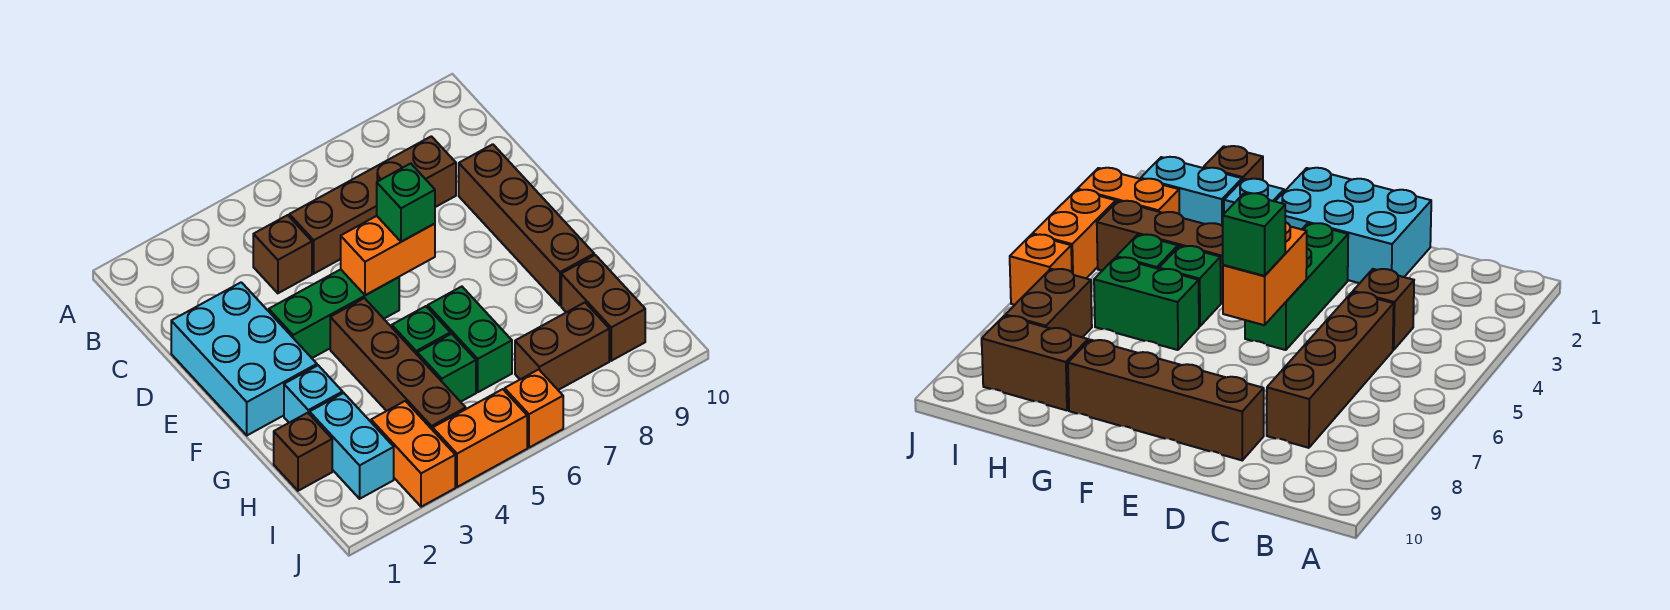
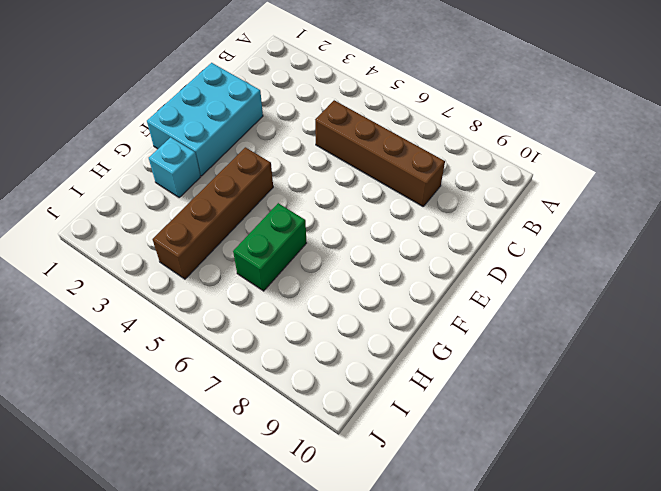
none -> brown brick C4 level 1
none -> brown brick D9:G9 level 1
none -> green brick E3:E5 level 1

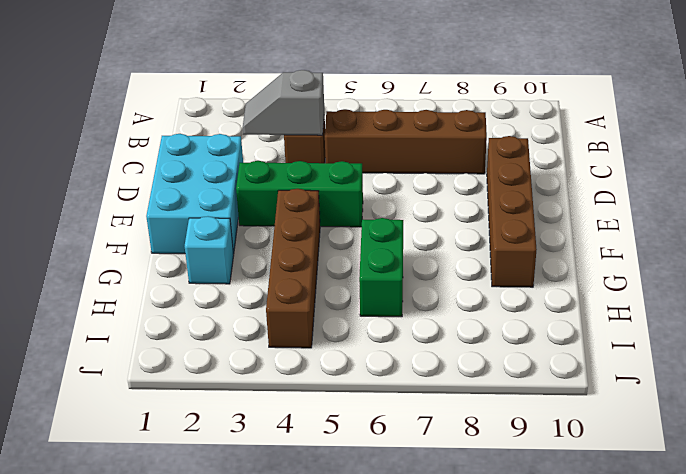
grey slope C3:C4 level 2 top 4 -> none
none -> green brick G5 level 1
none -> brown brick H1 level 1
none -> cyan brick H2:I2 level 1

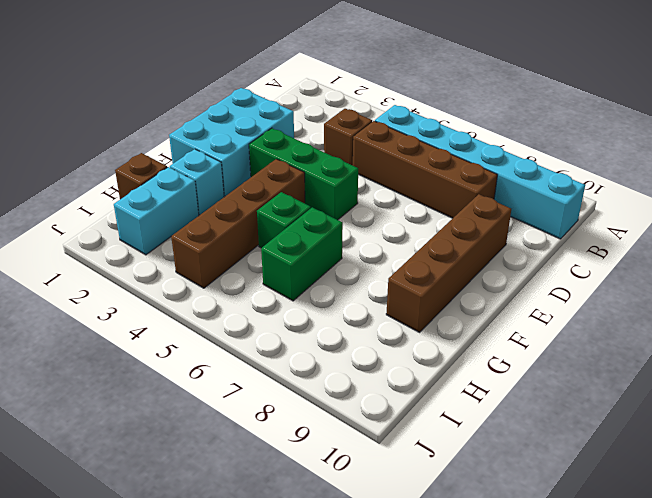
cyan brick B5:B10 level 1 -> none
none -> green brick H5 level 1
none -> brown brick H9:I9 level 1
none -> orange brick I3:J3 level 1

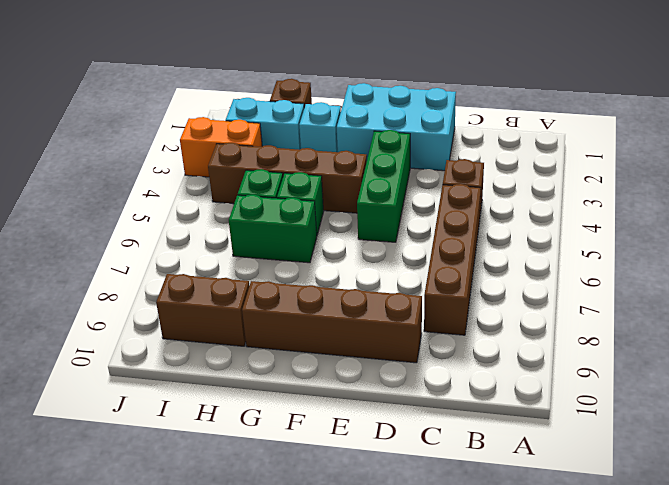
none -> brown brick I7:I8 level 1
none -> orange brick J4:J5 level 1
none -> orange brick J6 level 1

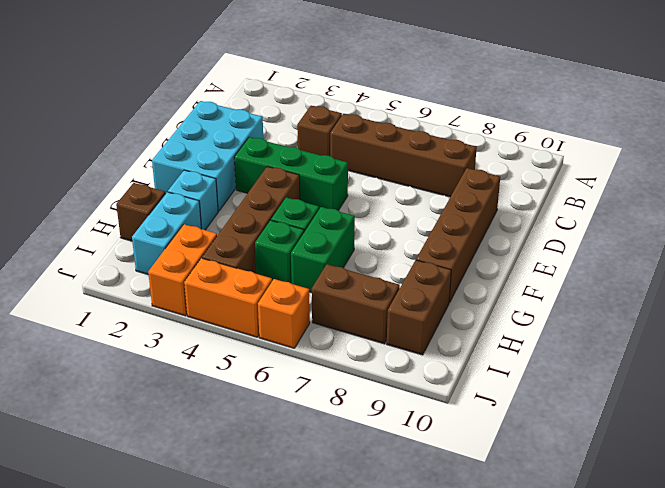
none -> orange brick E5:E6 level 2
none -> green brick E6 level 3

